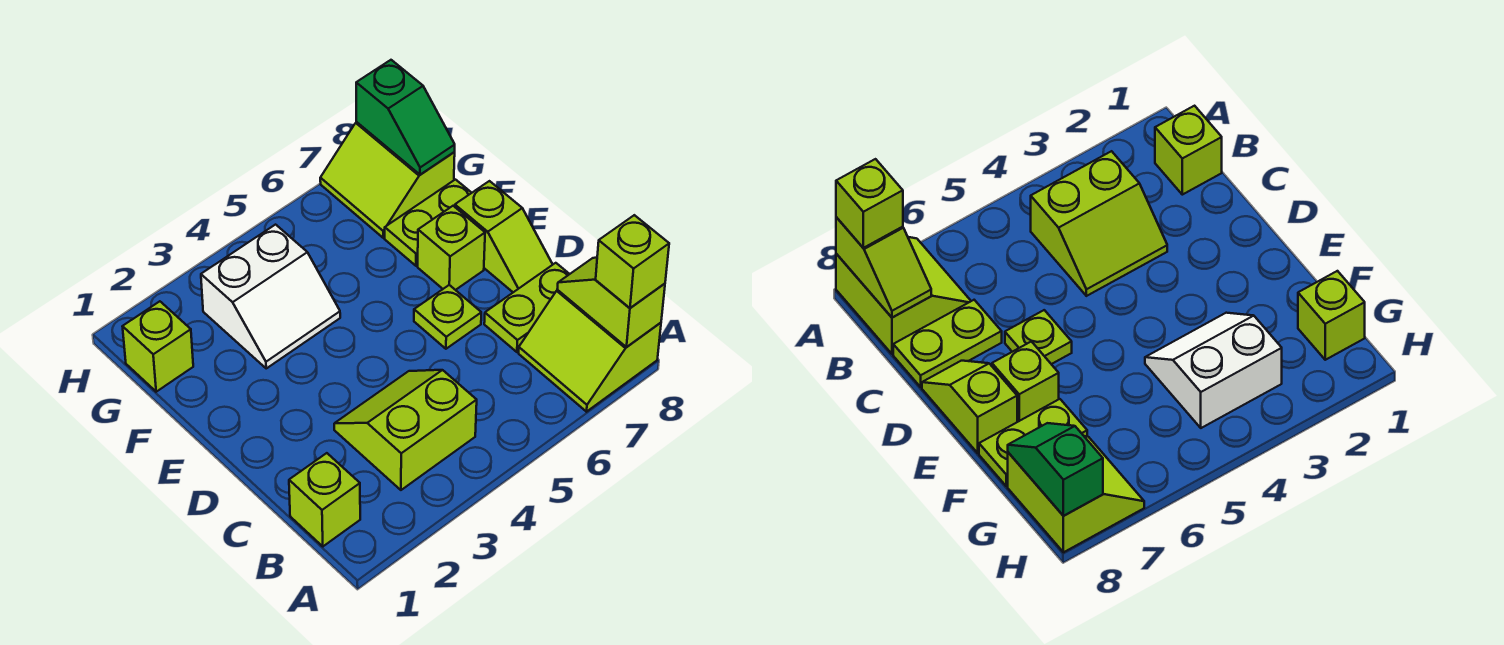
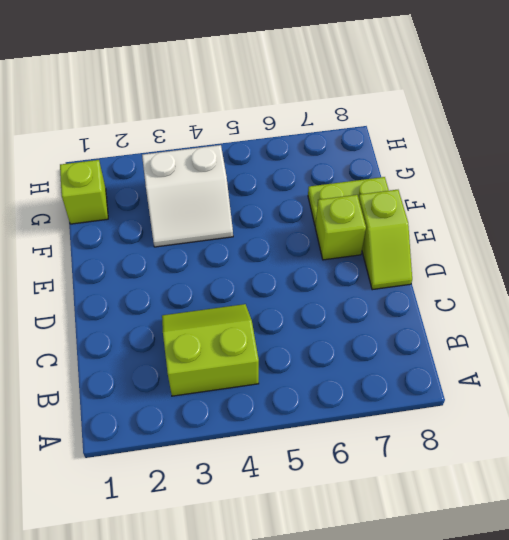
none -> lime slope A7:B8 level 1 top 8
none -> lime brick B1 level 1
none -> lime plate C7:C8 level 1

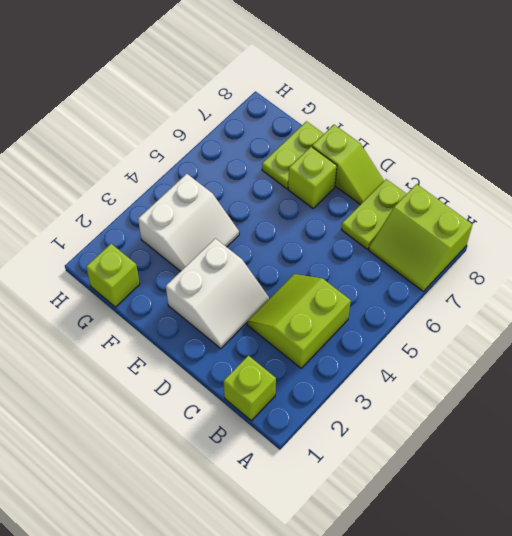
white slope D2:E3 level 1 top E -> none
none -> lime plate D6 level 1
none -> lime slope G7:H8 level 1 top 8
none -> lime slope A8:B8 level 2 top A

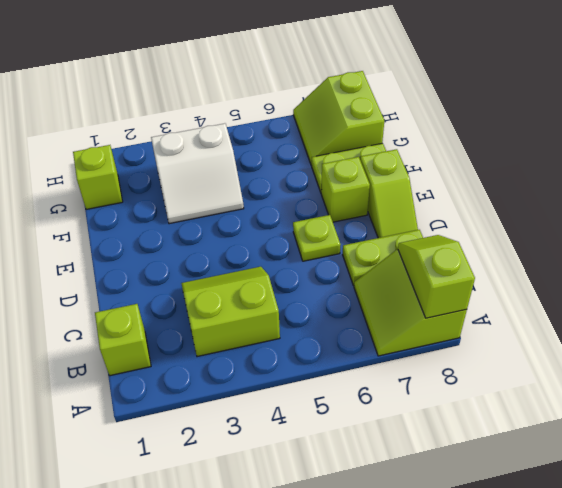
none -> green slope G8:H8 level 2 top H
none -> lime brick A8 level 3

